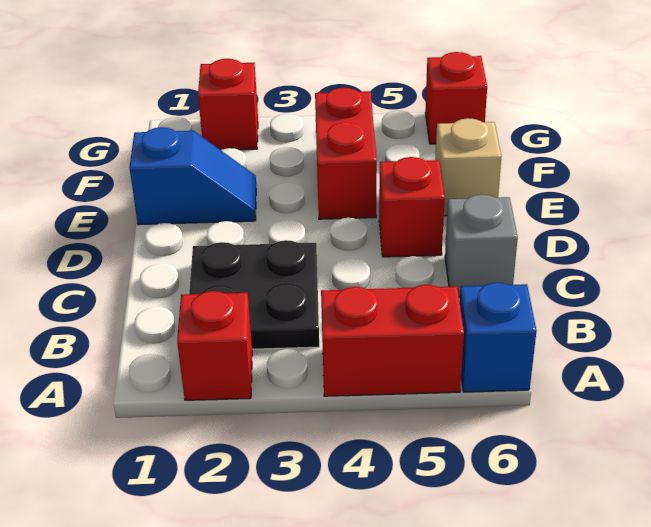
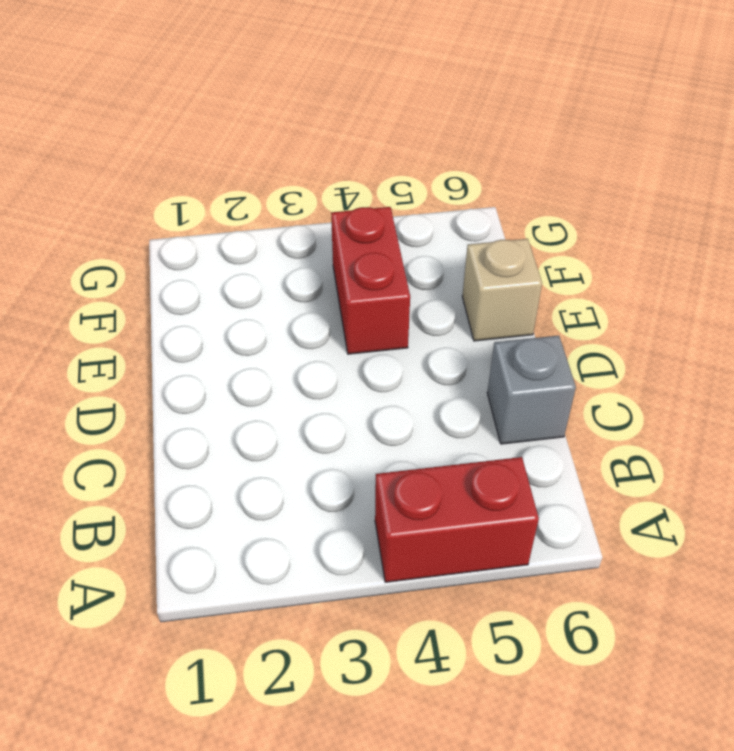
none -> red brick A2 level 1
none -> blue brick A6 level 1

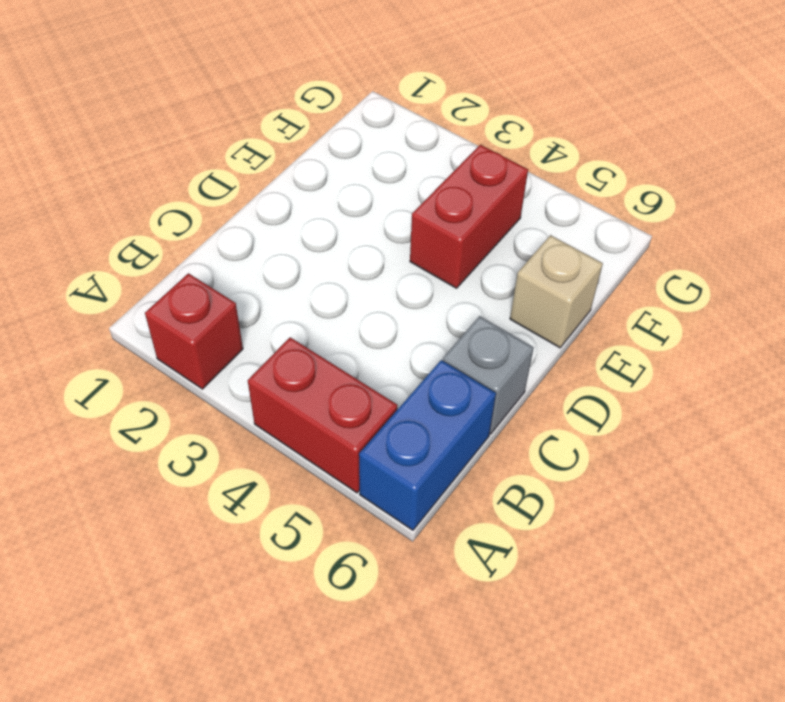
blue brick A6:B6 level 1 -> blue brick A6 level 1
none -> black plate B2:C3 level 1
none -> red brick D5 level 1

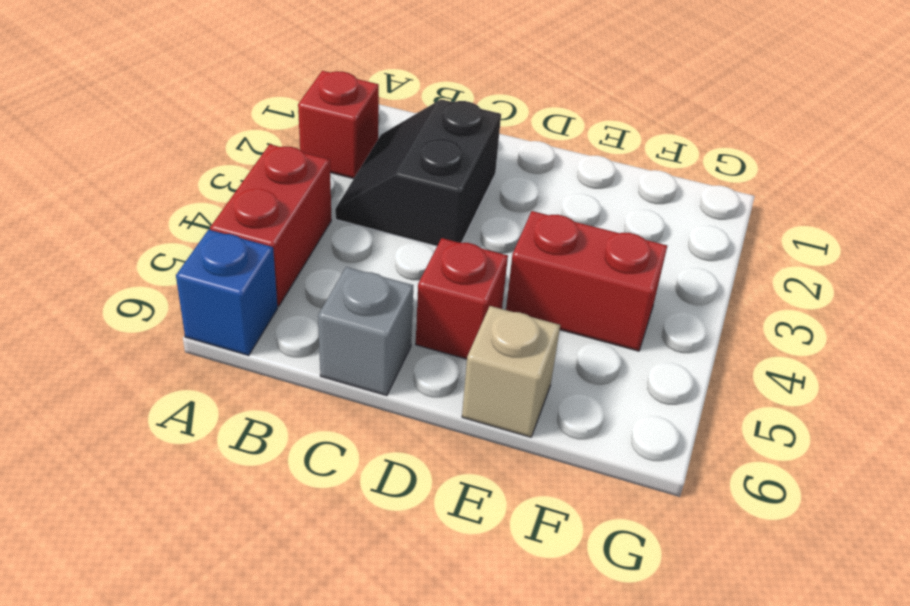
black slope B2:C3 level 1 top C -> black plate B2:C3 level 1
none -> blue slope E1:E2 level 1 top 1
none -> red brick G2 level 1

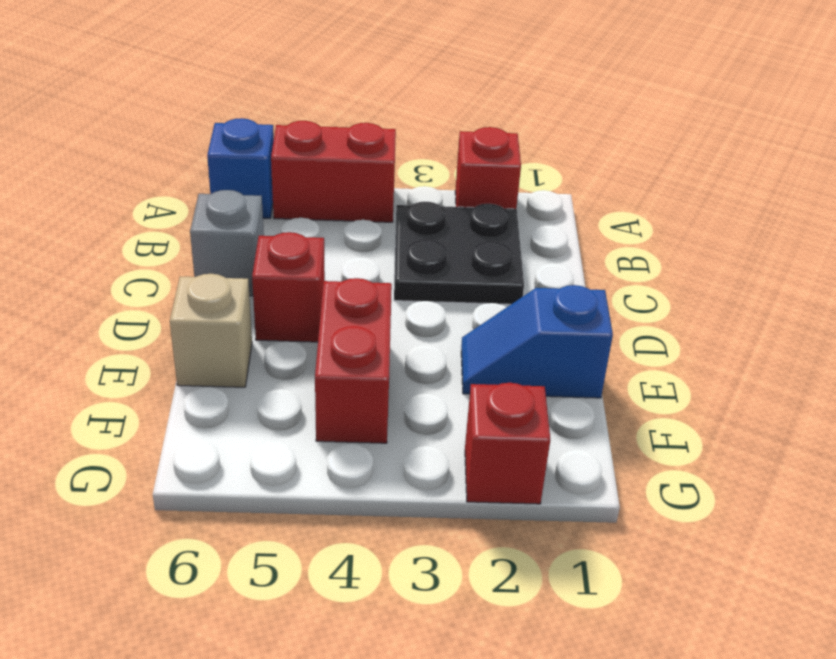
none -> red brick G6 level 1

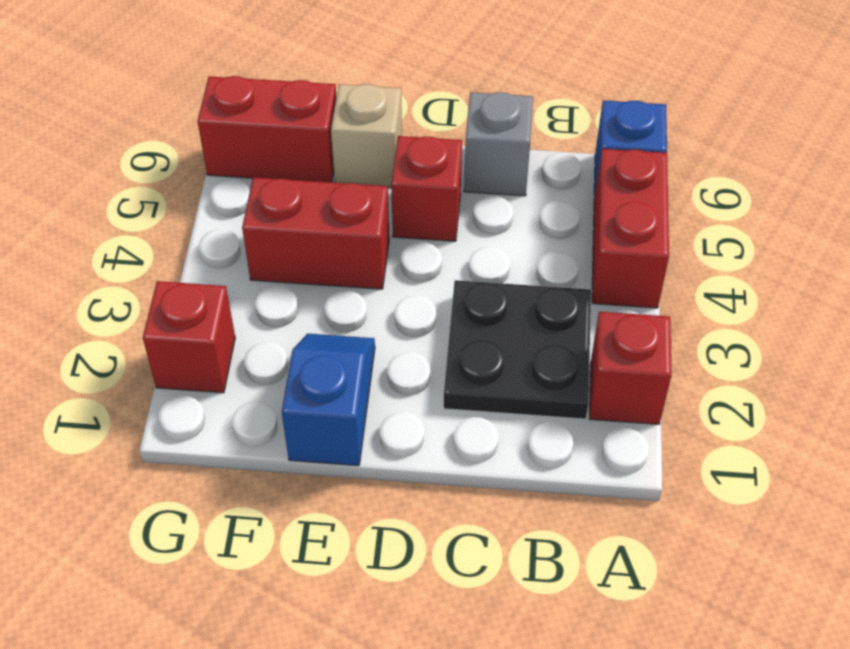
red brick F6:G6 level 1 -> red brick G6 level 1

